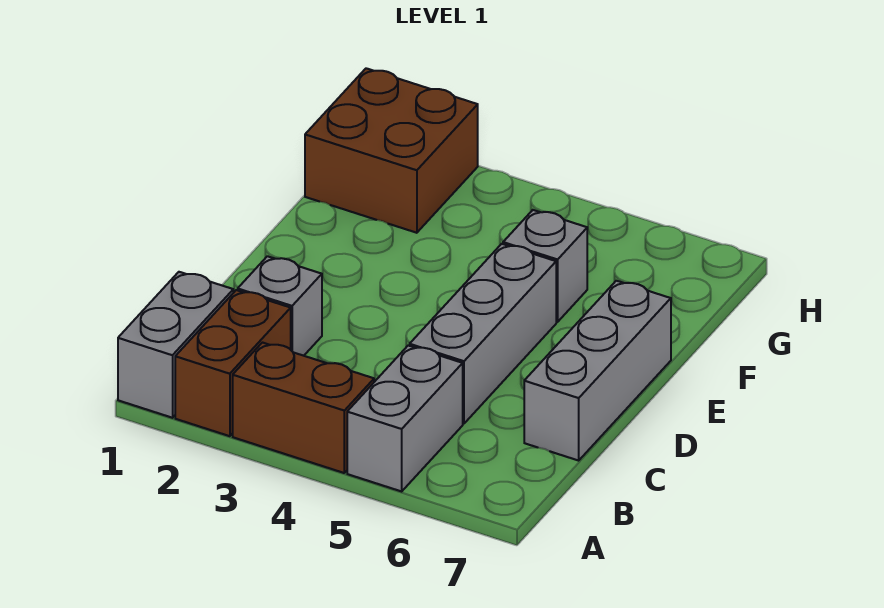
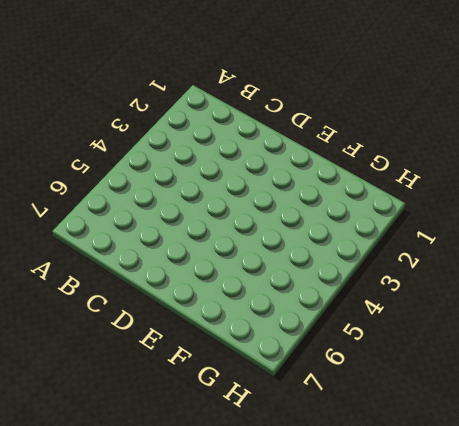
none -> grey brick A1:B1 level 1
none -> brown brick A2:B2 level 1

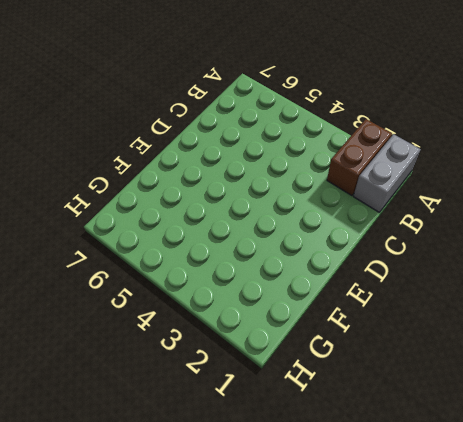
none -> brown brick A3:A4 level 1
none -> grey brick A5:B5 level 1

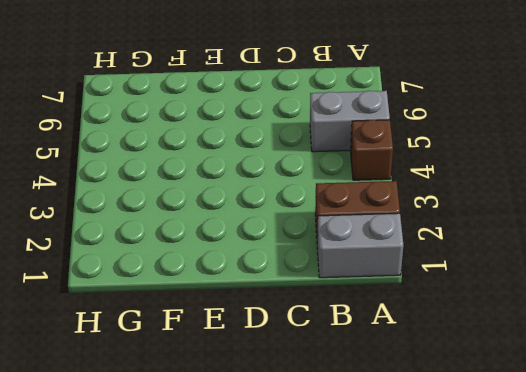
brown brick A4 level 1 -> brown brick A3:A4 level 1
none -> grey brick C2 level 1
none -> grey brick C5:E5 level 1

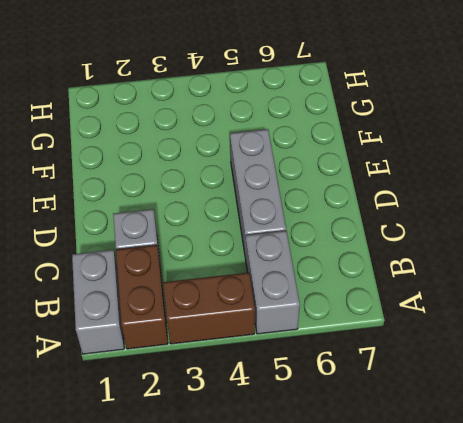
none -> grey brick C7:E7 level 1
none -> grey brick F5 level 1

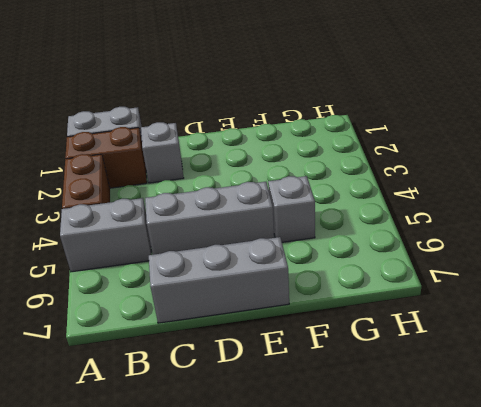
none -> brown brick G1:H2 level 1

